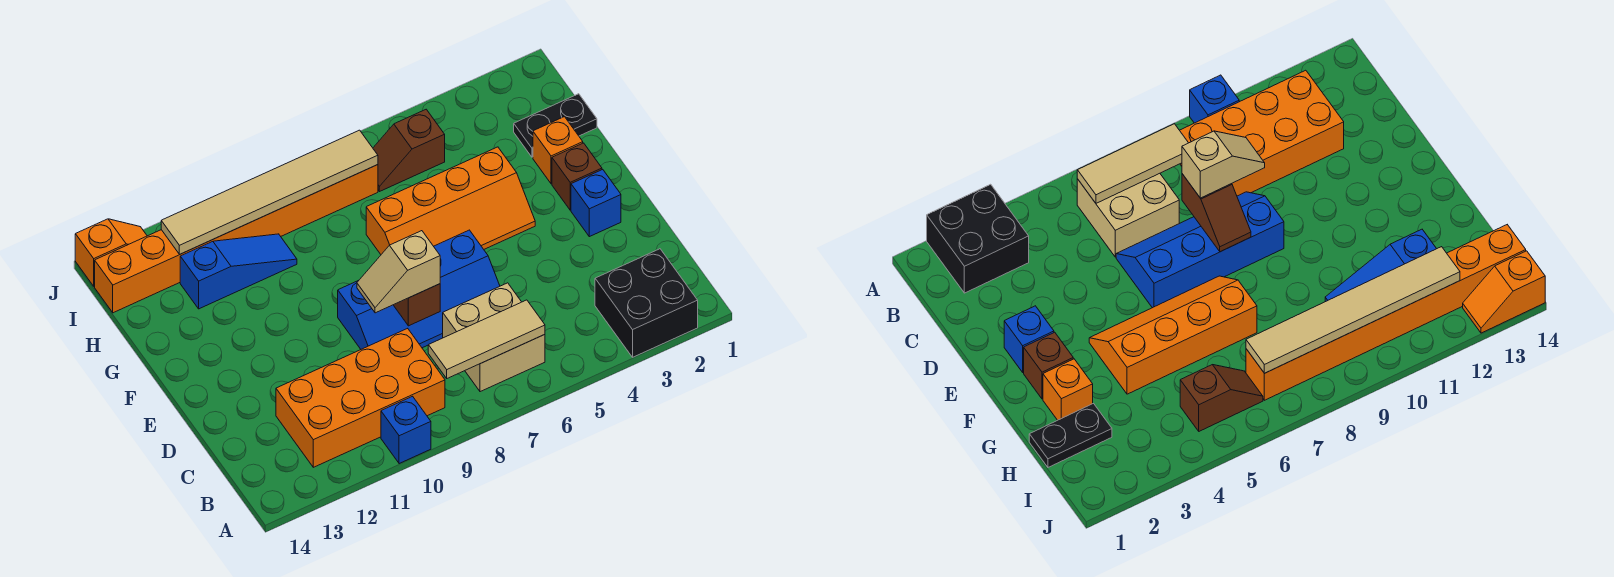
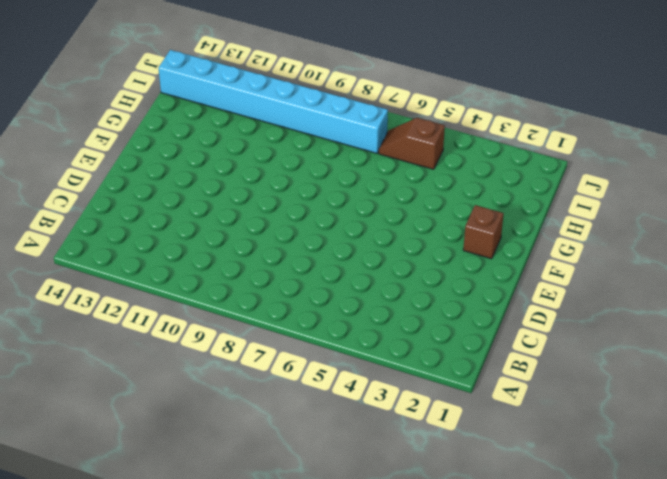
cyan brick I7:I14 level 1 -> orange brick I7:I14 level 1
none -> black brick A2:B3 level 1
none -> blue brick A10 level 1
none -> tan brick B6:C7 level 1

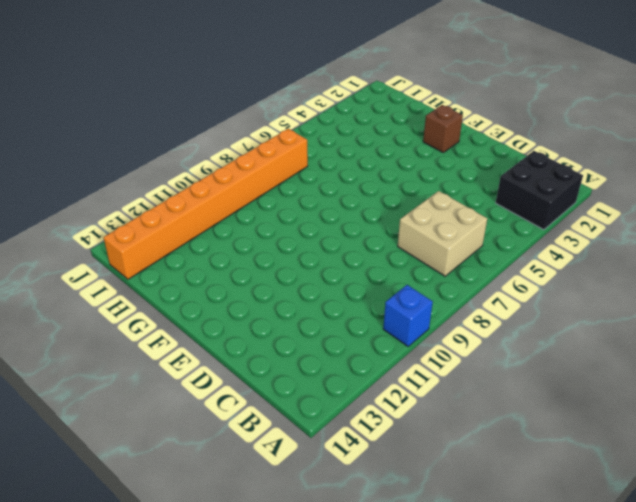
none -> orange brick B9:C12 level 1
none -> blue slope D6:E9 level 1 top E
none -> blue brick E2 level 1

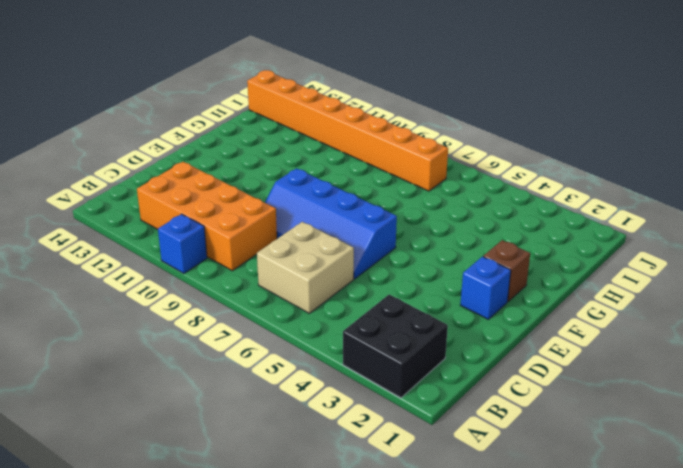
none -> orange slope F4:G7 level 1 top G
none -> orange brick G2 level 1
none -> black plate H1:H2 level 1

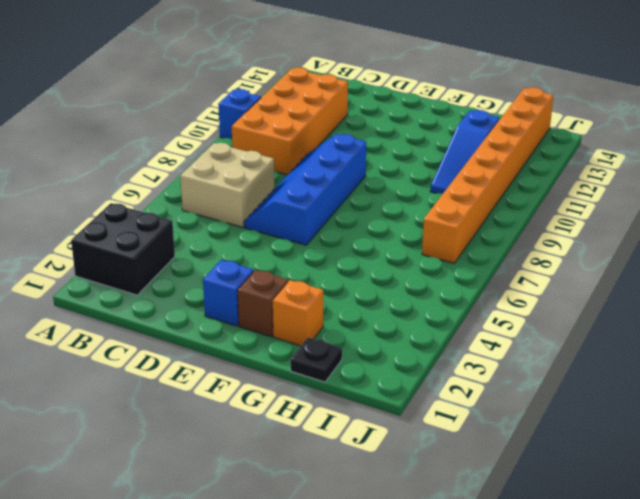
black plate H1 level 1 -> black plate H1:H2 level 1
none -> orange slope F4:G7 level 1 top G
none -> brown slope I5:I6 level 1 top 5
none -> orange slope J13:J14 level 1 top 14

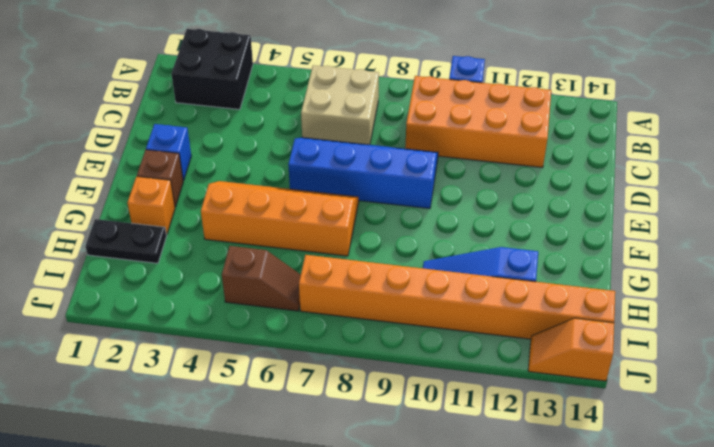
none -> tan tile B6:B8 level 2
none -> brown slope D8:E8 level 2 top D
none -> tan tile I7:I12 level 2

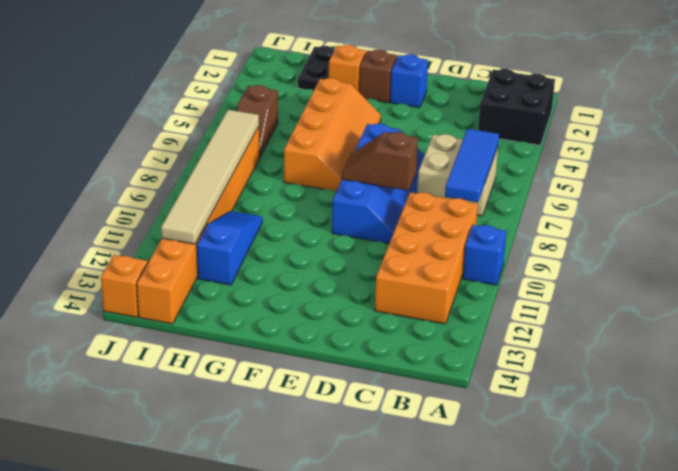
blue tile B6:B8 level 2 -> tan tile B6:B8 level 2
none -> tan slope D8:D9 level 3 top 8

